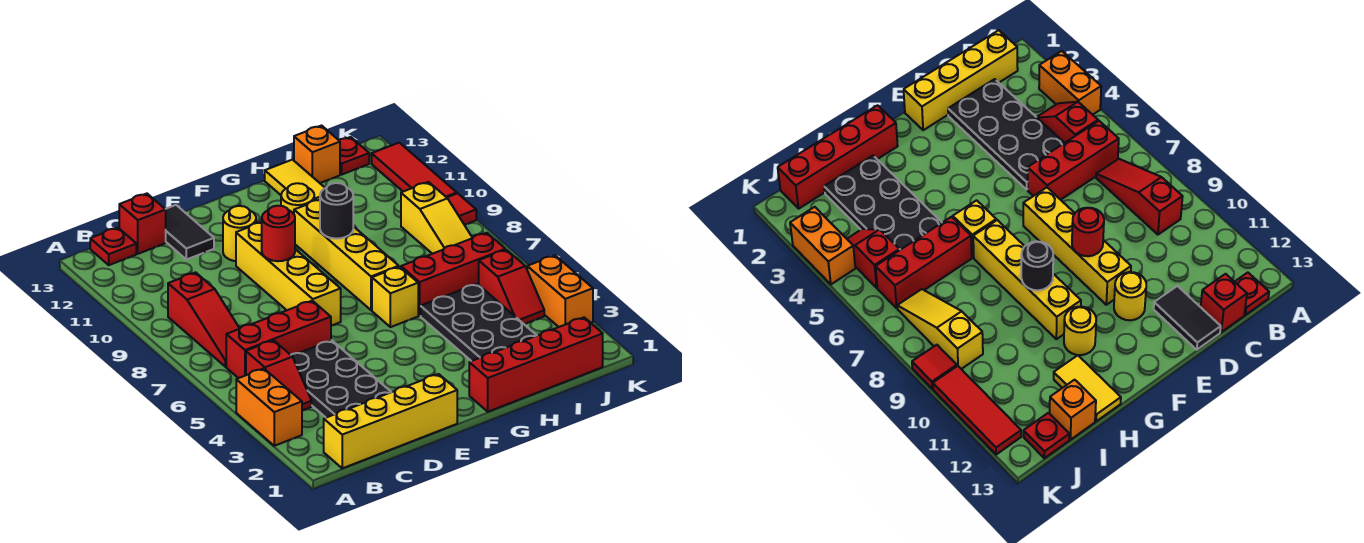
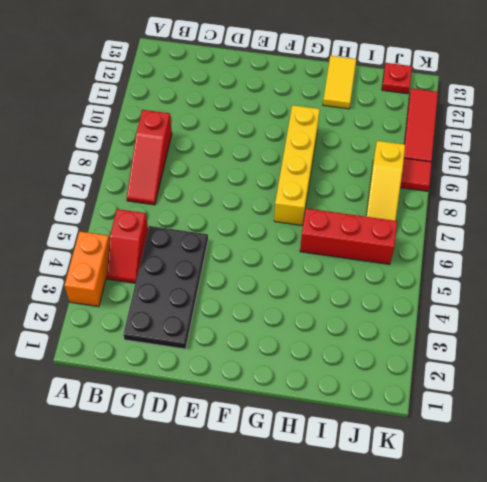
none -> yellow brick B1:E1 level 1
none -> red brick B6:D6 level 1
none -> red plate B13 level 1

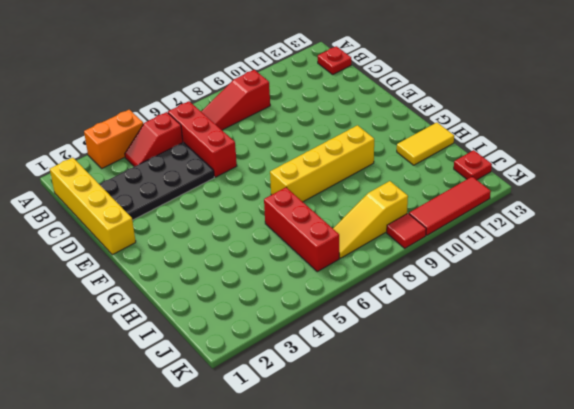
none -> red brick C13 level 1
none -> black tile D12:D13 level 1
none -> yellow brick E7:E10 level 1

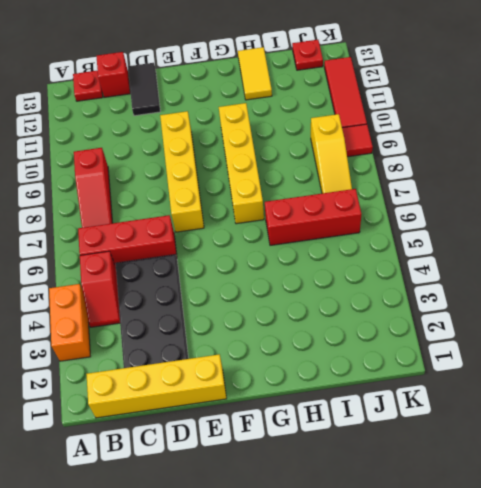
none -> yellow round brick E11 level 1
none -> red brick G1:J1 level 1
none -> yellow brick G6 level 1

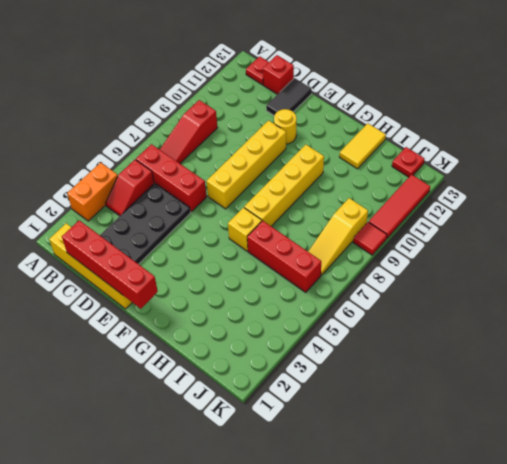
red brick C1:F1 level 2 -> red brick G1:J1 level 1
none -> yellow round brick G11 level 1
none -> black plate H2:I5 level 1
none -> orange brick I13 level 1

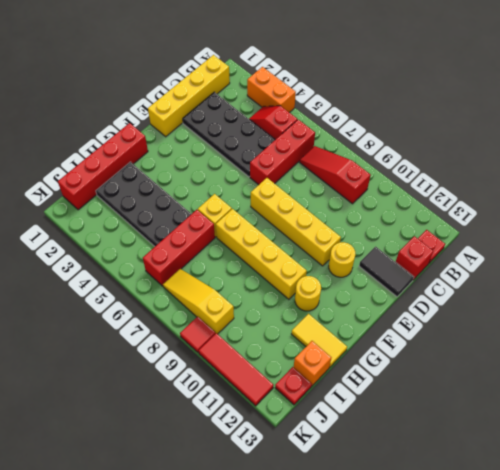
none -> red slope J4:J5 level 1 top 5
none -> orange brick K3:K4 level 1
none -> red round brick E9 level 2

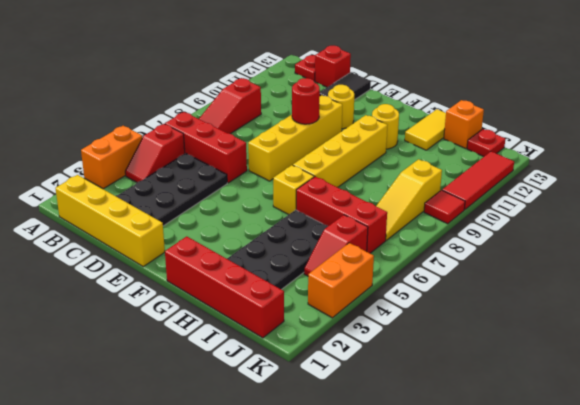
none -> black round brick G9 level 2

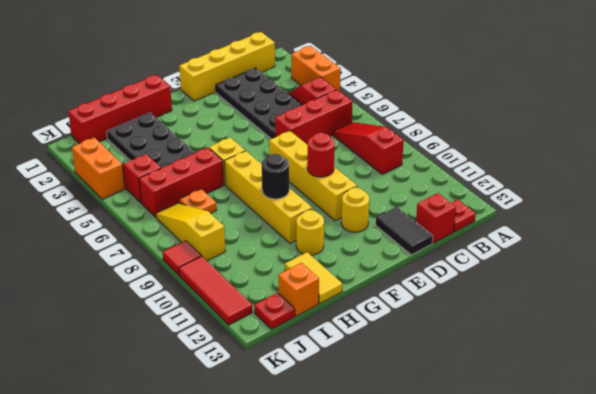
orange plate I7 level 1 -> none

